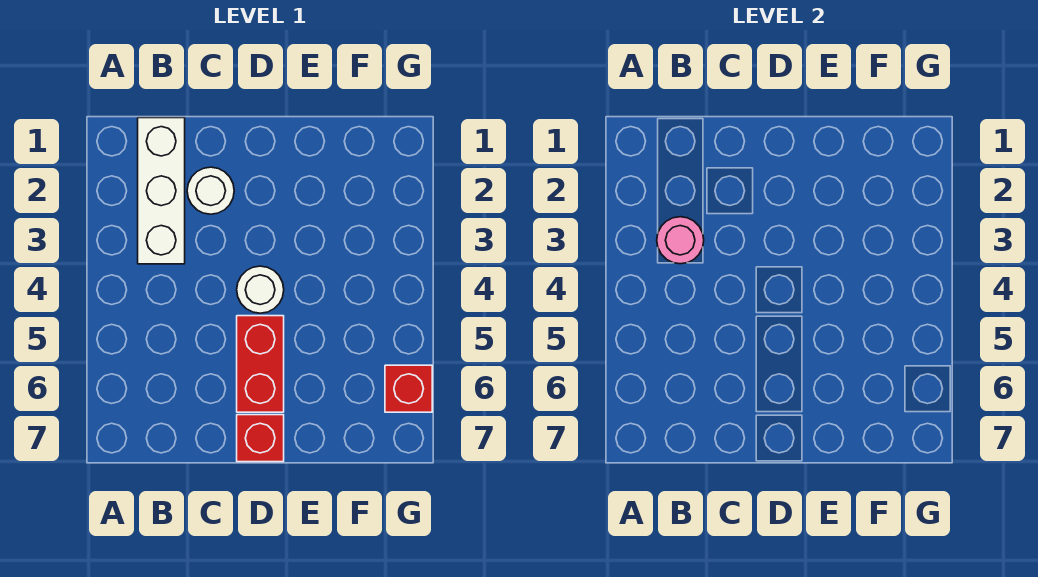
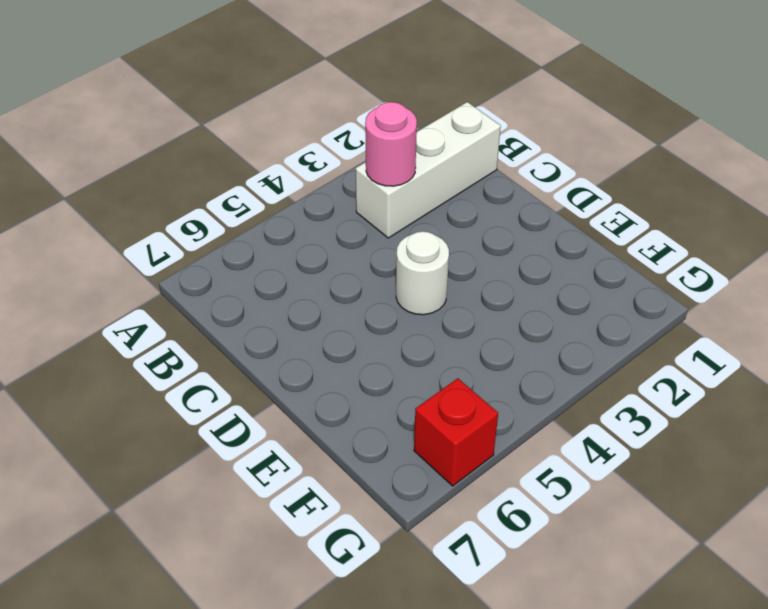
none -> white round brick C2 level 1
none -> red brick D5:D6 level 1

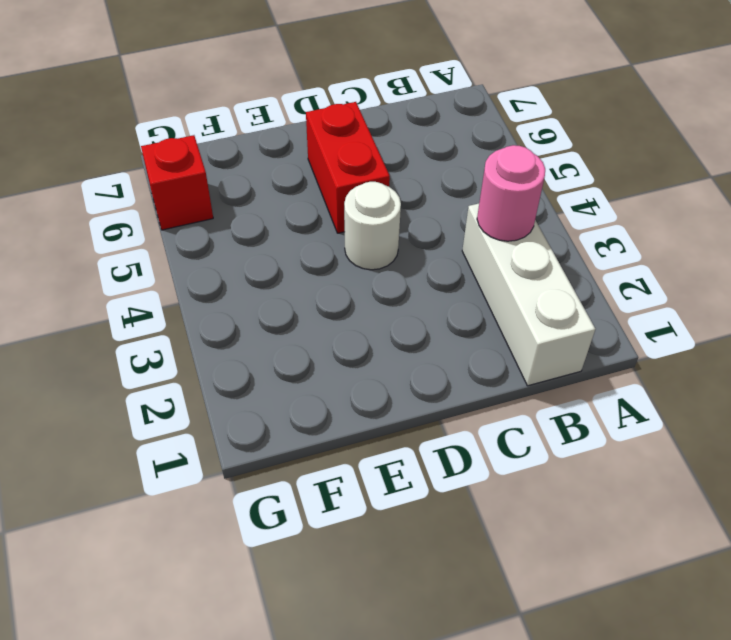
none -> white round brick C2 level 1
none -> red brick D7 level 1

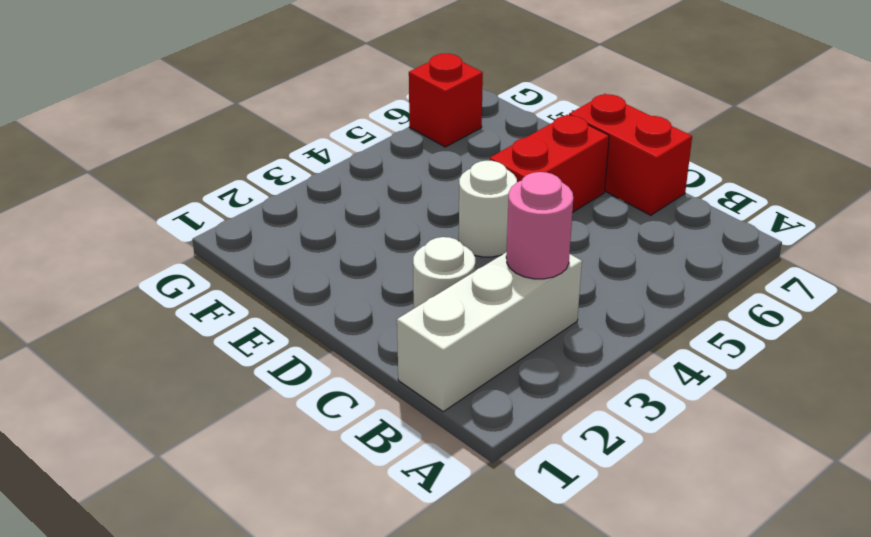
red brick C7:D7 level 1 -> red brick D7 level 1

